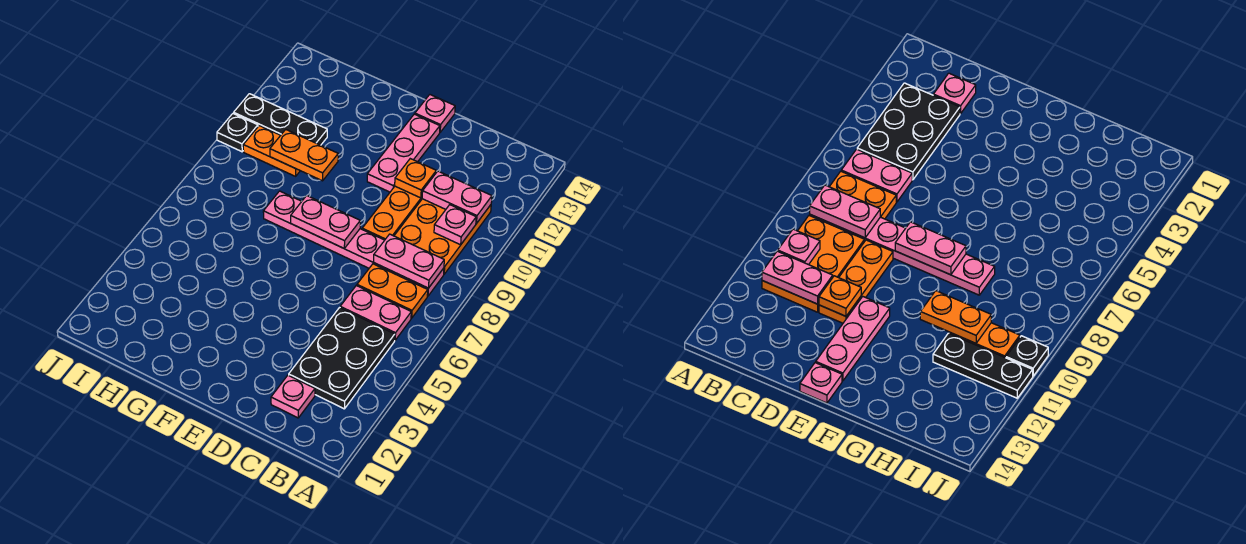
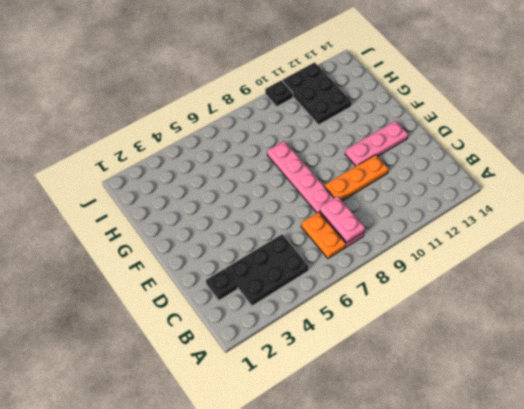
black plate C2 level 1 -> pink plate C2 level 1
black plate H11:J12 level 1 -> black plate H11:J11 level 1
none -> pink plate B6:C6 level 1
none -> orange plate B9:C11 level 1
none -> pink plate E14 level 1

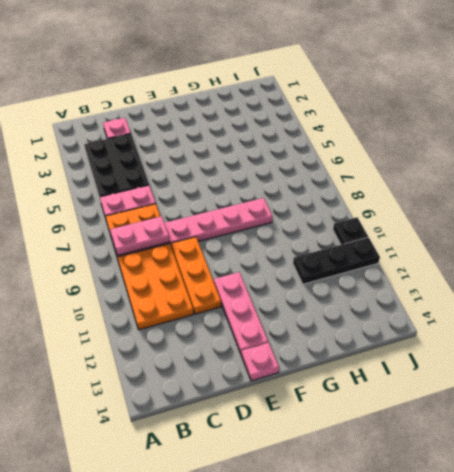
none -> orange plate H10:I10 level 1
none -> pink plate B10 level 2
none -> pink plate B11:C11 level 2

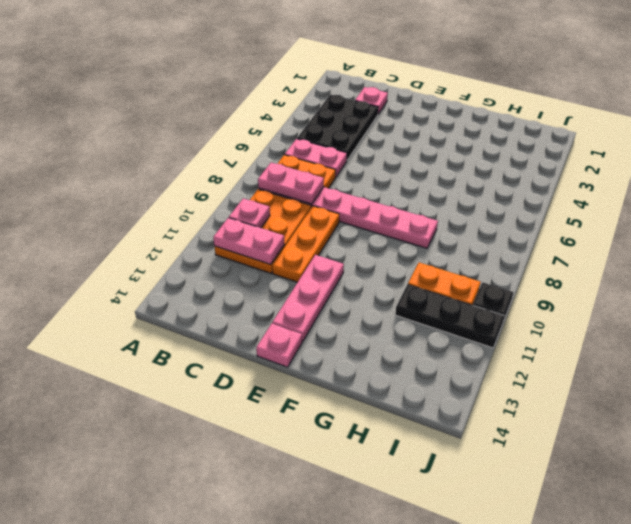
none -> orange plate D11 level 2
none -> pink plate E8:F8 level 2
none -> orange plate G10:H10 level 2

